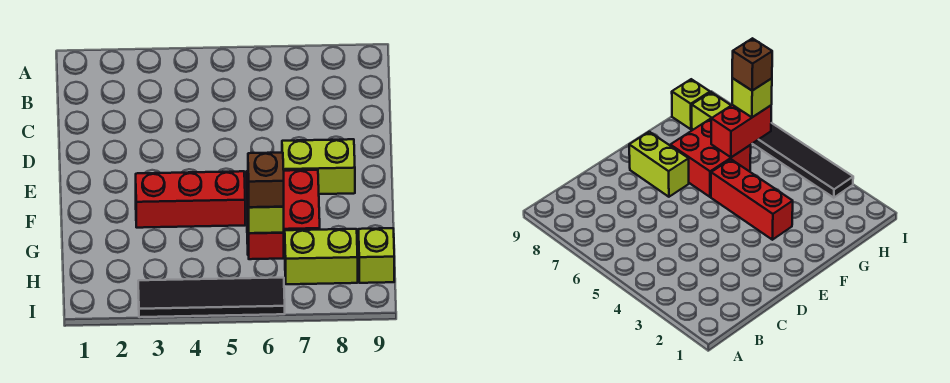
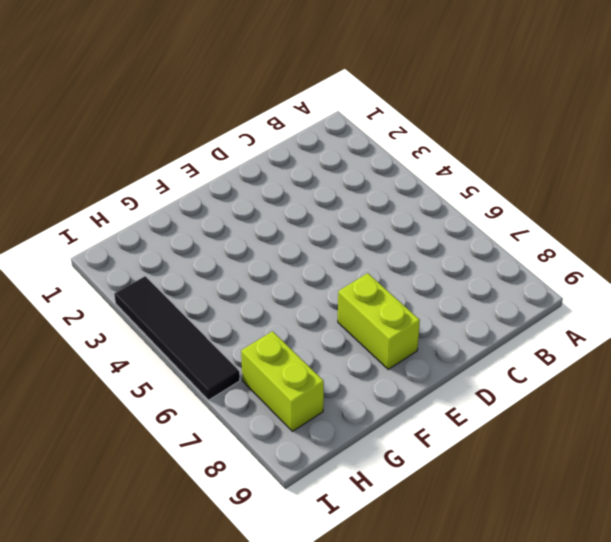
none -> red brick F3:F5 level 1
none -> red brick F6:G7 level 1

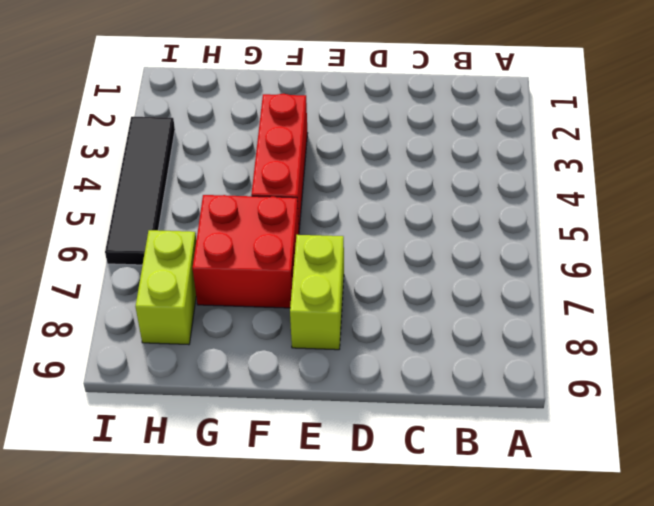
none -> lime brick H9 level 1
none -> red brick G6:H6 level 2

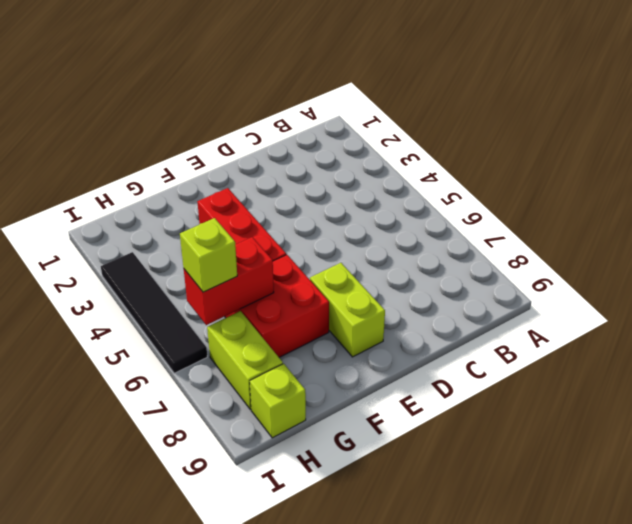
none -> brown brick H6 level 4

